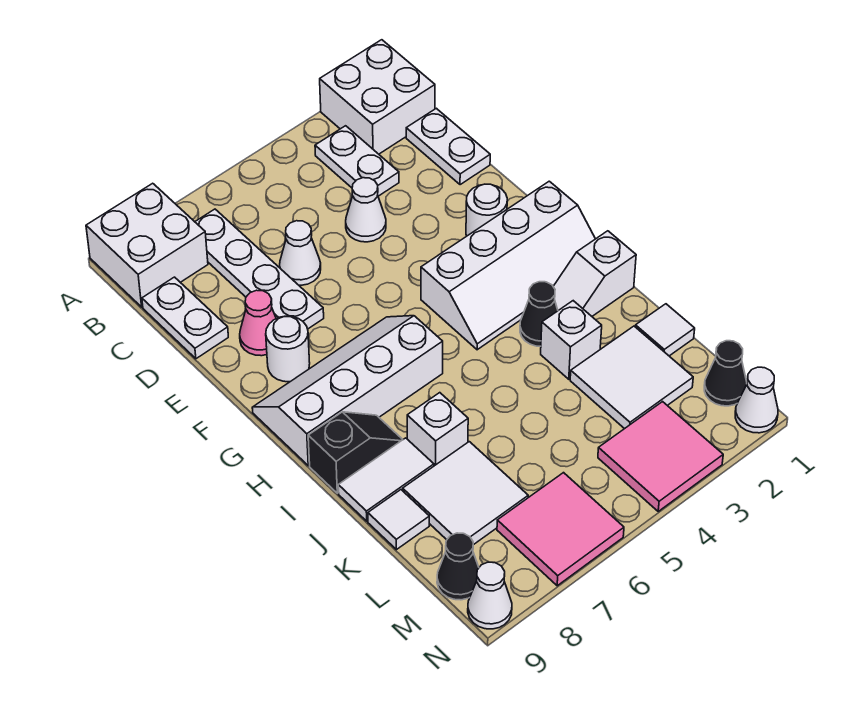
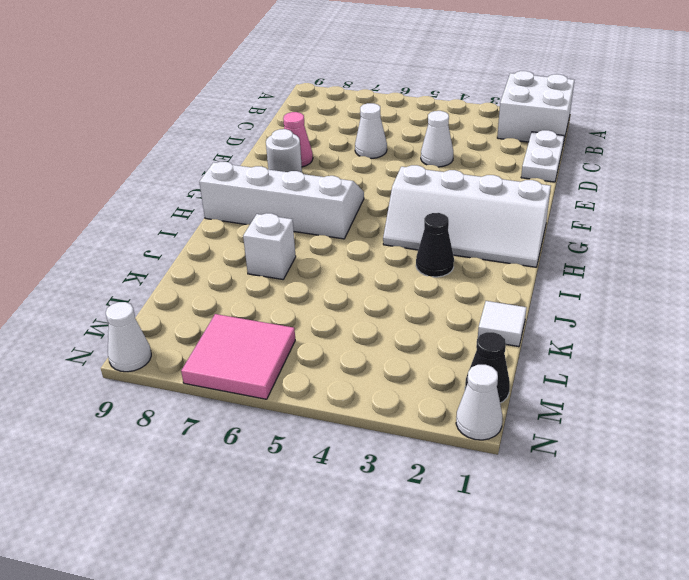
none -> white brick A8:B9 level 1
none -> white plate B3:C3 level 1
none -> white plate B7:E7 level 1

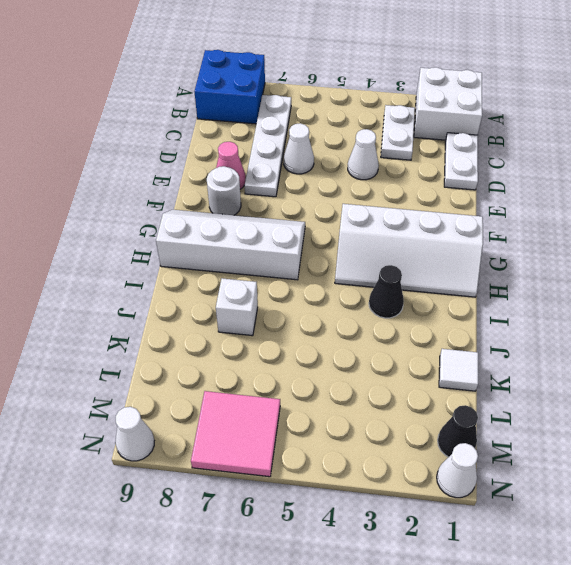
blue brick A8:B9 level 1 -> white brick A8:B9 level 1
none -> white plate C9:D9 level 1
none -> white round brick F2 level 1
none -> white slope I1:I2 level 1 top 1

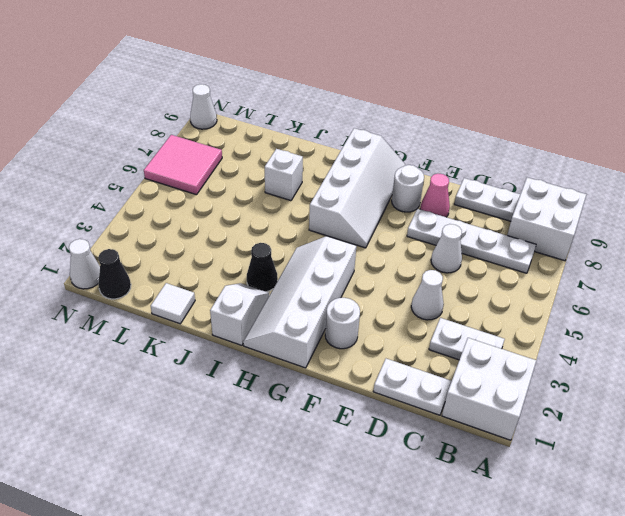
none -> black slope I8:I9 level 1 top 9
none -> white brick J3 level 1
none -> white tile J8:J9 level 1

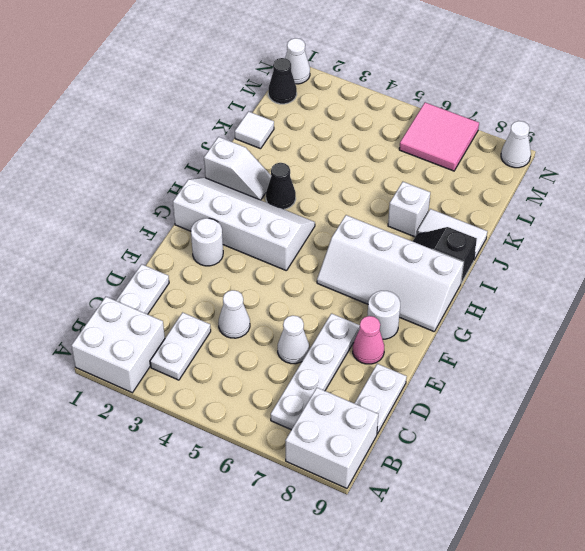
none -> white brick J3 level 1
none -> white tile K2:L3 level 1
none -> white tile K7:L8 level 1

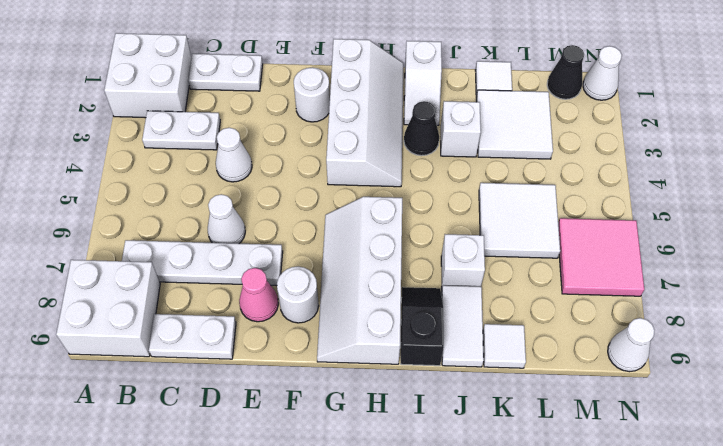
white tile K5:L6 level 1 -> white tile K7:L8 level 1
none -> pink tile M3:N4 level 1
none -> black cone M9 level 1

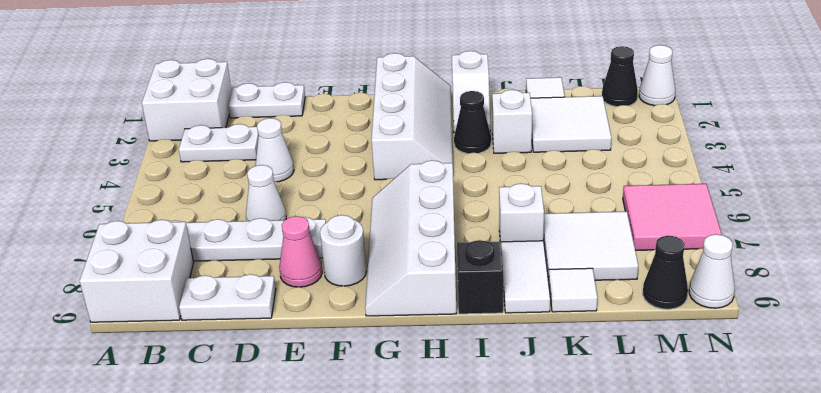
none -> white round brick F2 level 1
none -> pink tile M3:N4 level 1

